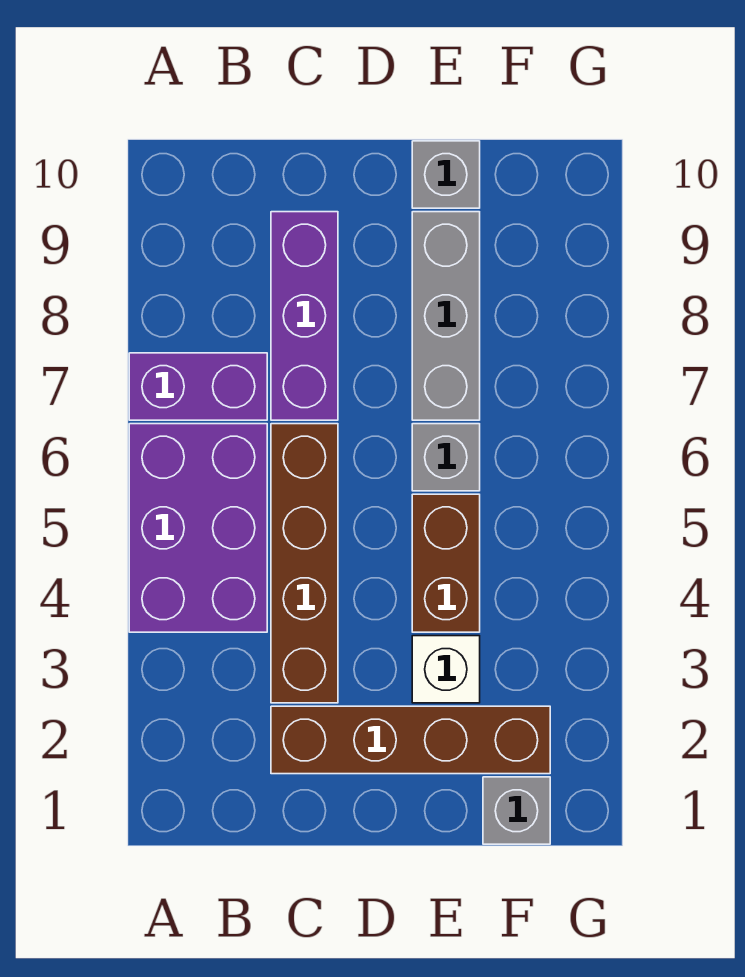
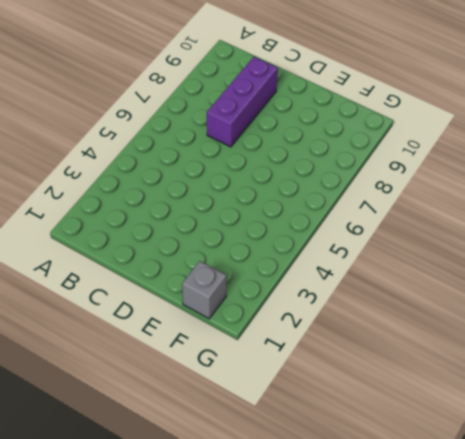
none -> purple brick A4:B6 level 1
none -> purple brick A7:B7 level 1

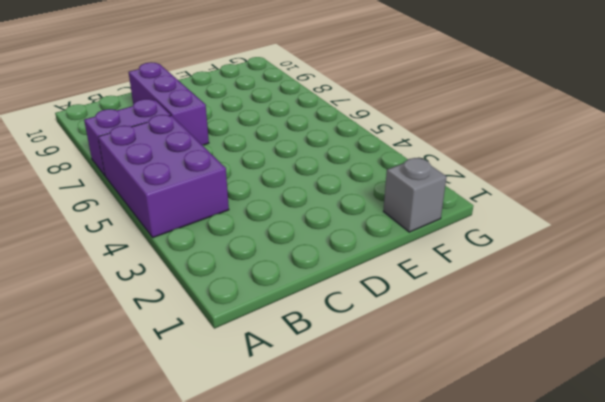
none -> brown brick C2:F2 level 1
none -> brown brick C3:C6 level 1

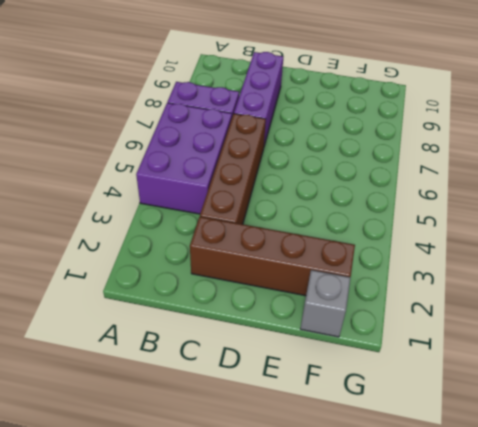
none -> white brick E3 level 1
none -> brown brick E4:E5 level 1

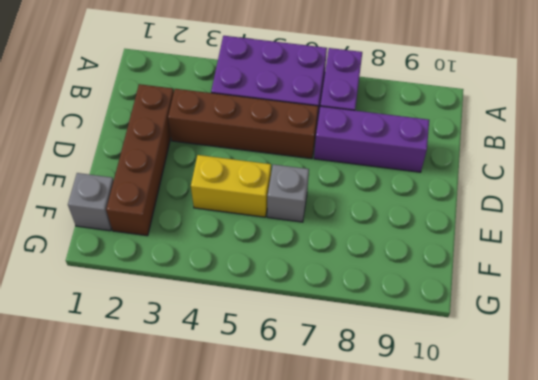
yellow brick E4:E5 level 1 -> brown brick E4:E5 level 1
none -> white brick E3 level 1
none -> grey brick E7:E9 level 1

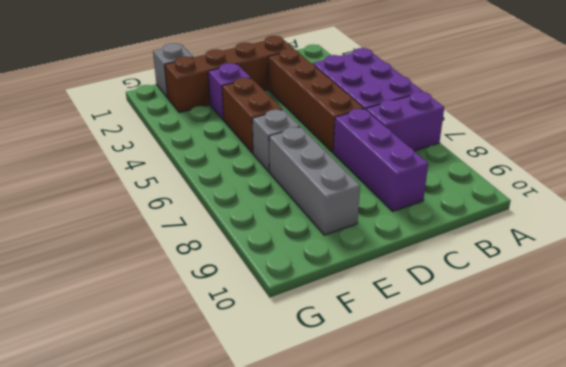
purple brick E3 level 1 -> white brick E3 level 1
none -> grey brick E10 level 1

